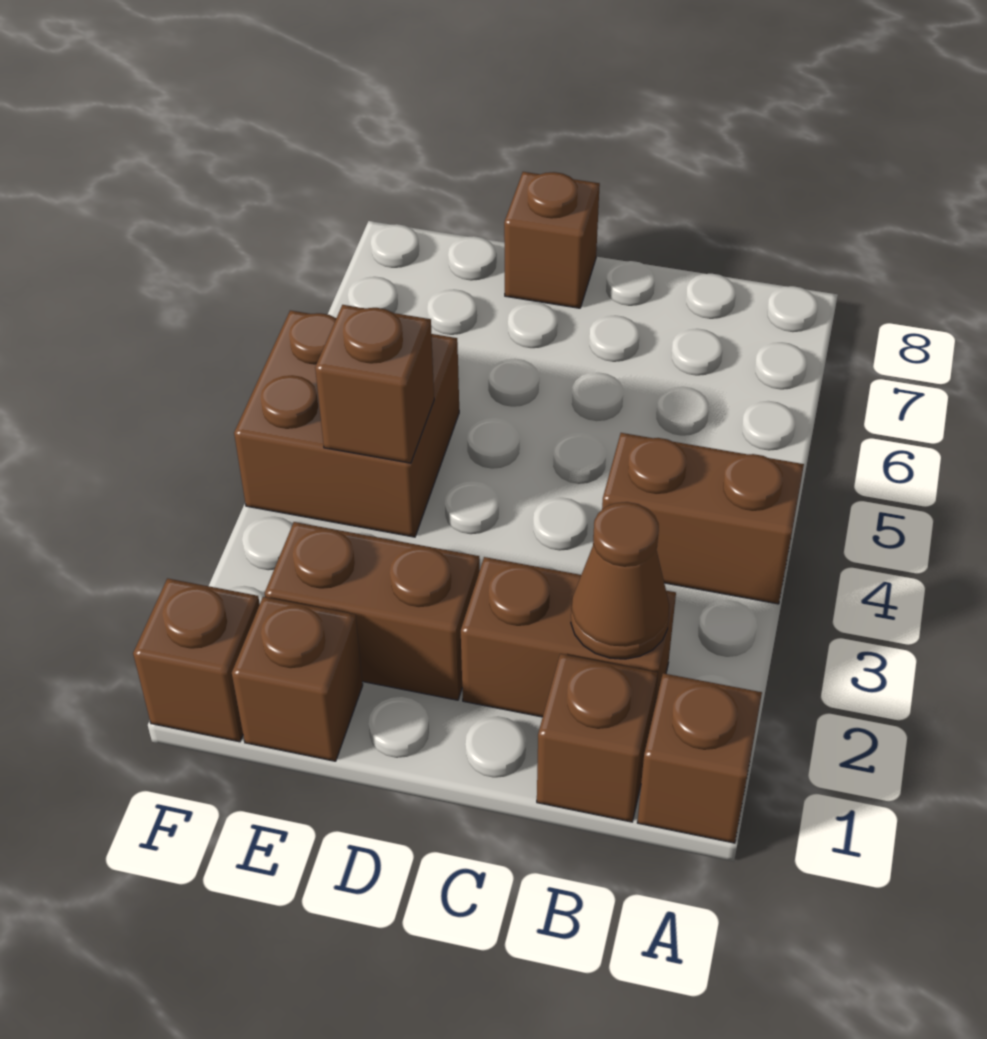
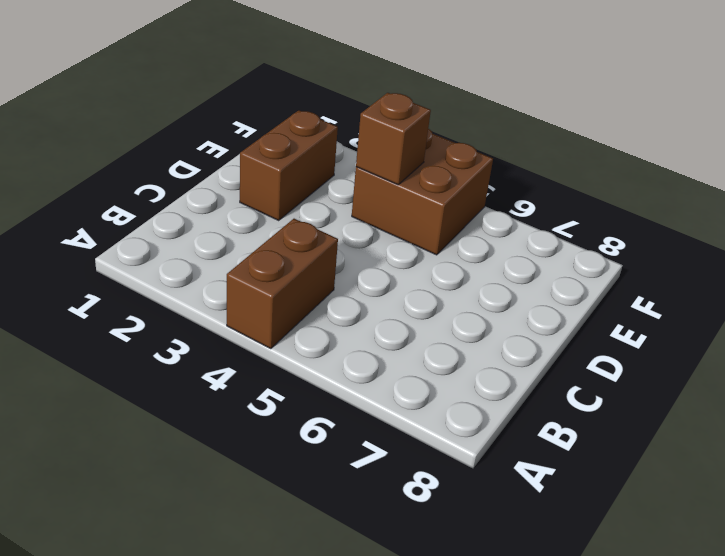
none -> brown brick A1 level 1
none -> brown brick B1 level 1

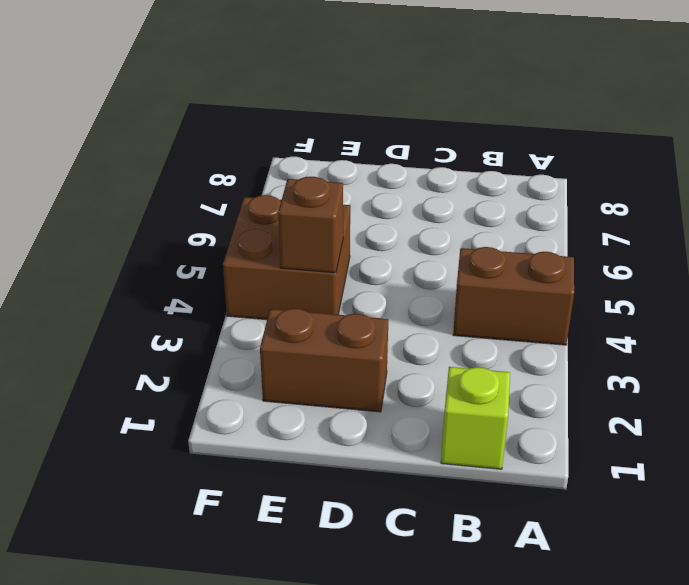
lime brick B1 level 1 -> brown brick B1 level 1
none -> brown brick A1 level 1
none -> brown brick B2:C2 level 1

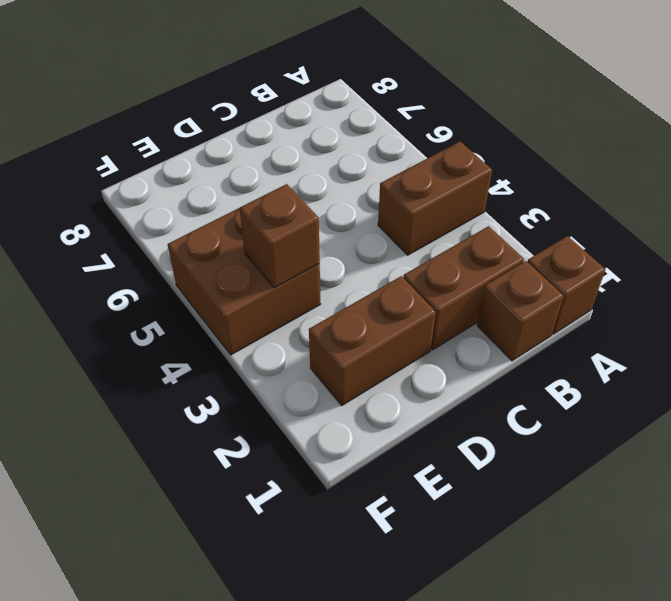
none -> brown brick D8 level 1
none -> brown brick E1 level 1

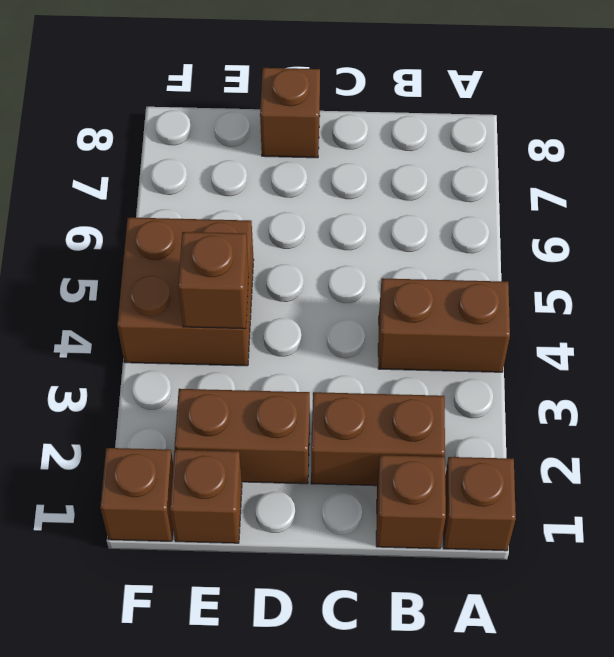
none -> brown cone B2 level 2

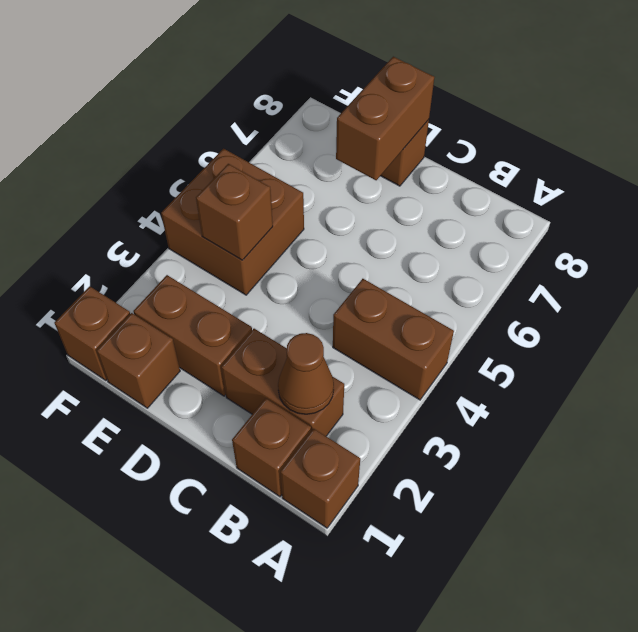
brown brick D7:D8 level 2 -> none

